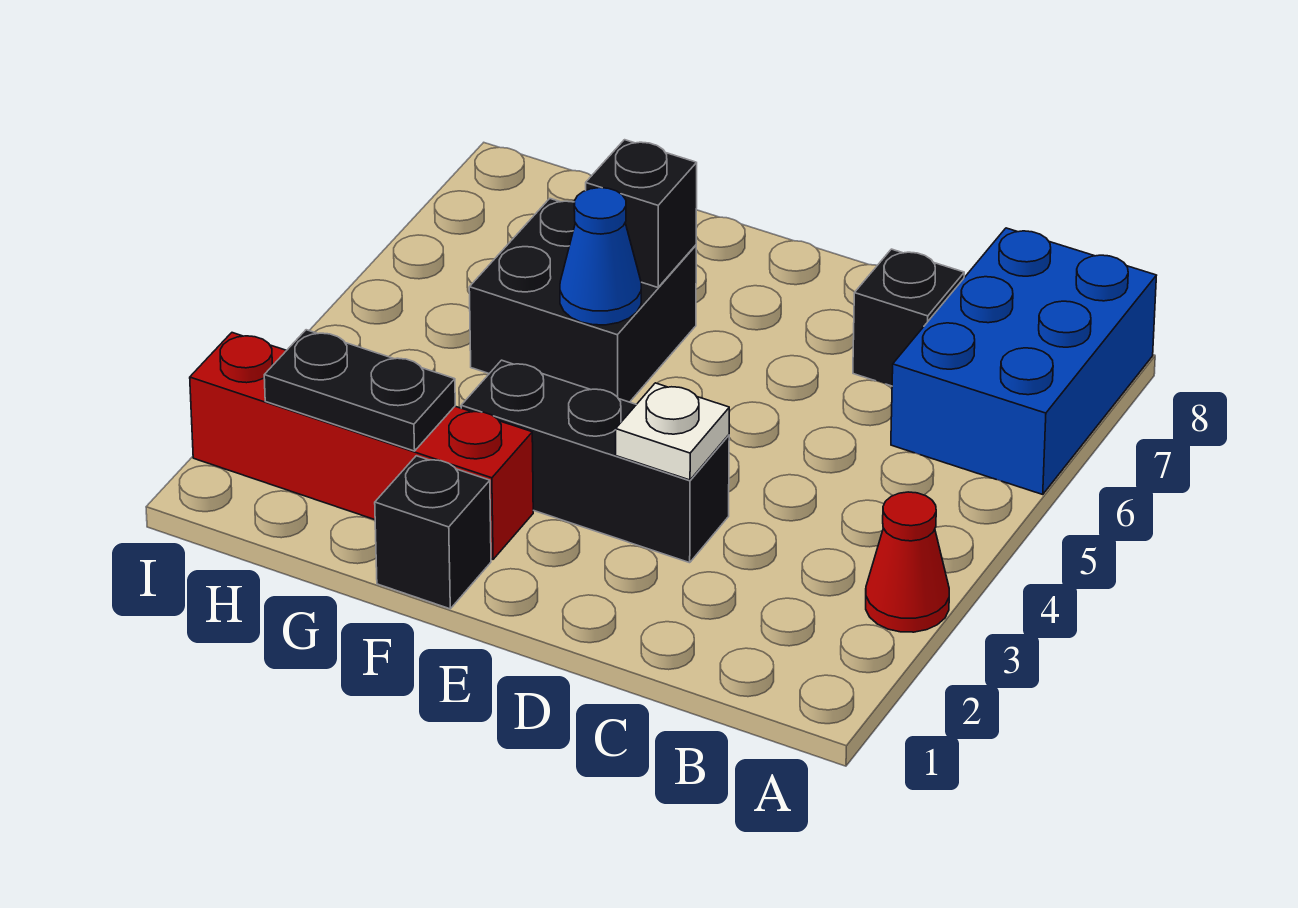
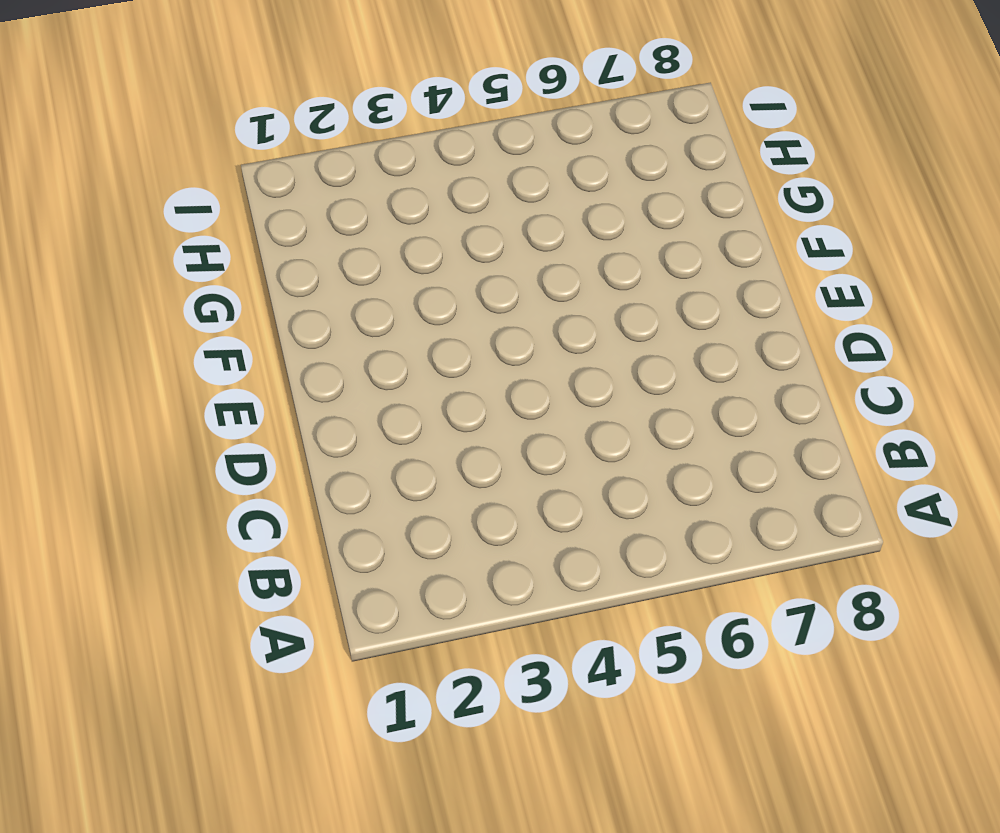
none -> red cone A3 level 1
none -> blue brick A6:B8 level 1

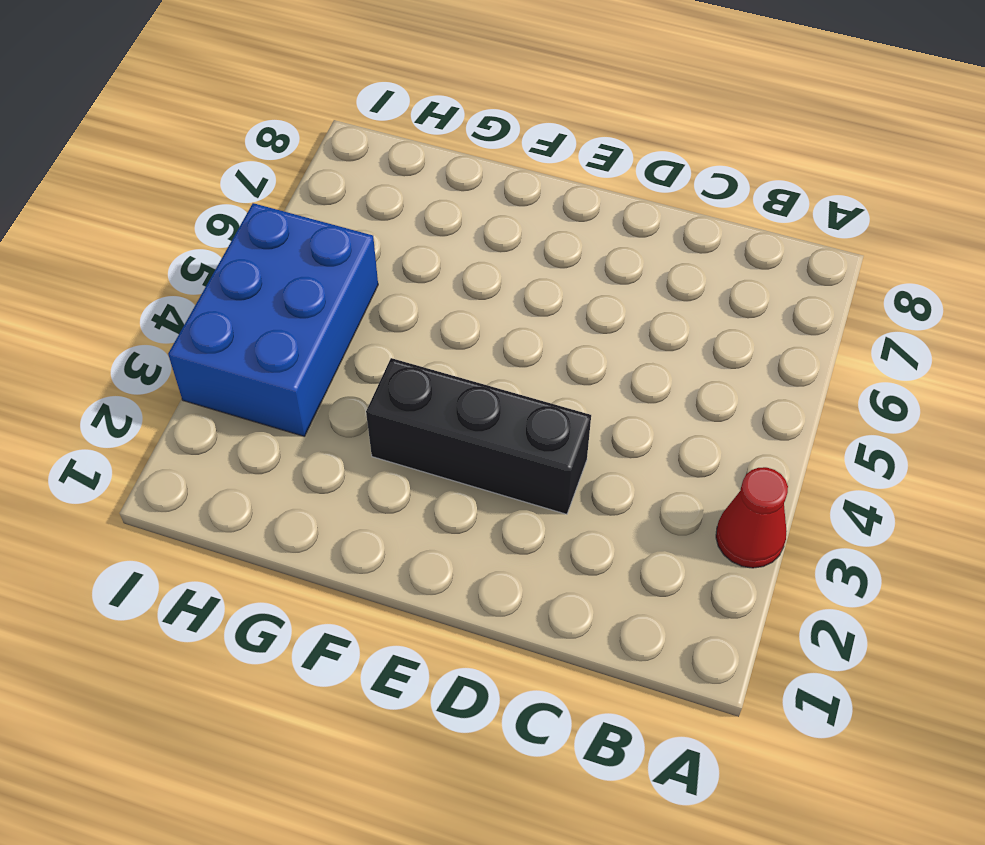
blue brick H3:I5 level 1 -> blue brick A6:B8 level 1
none -> black brick C7 level 1
none -> black brick F1 level 1

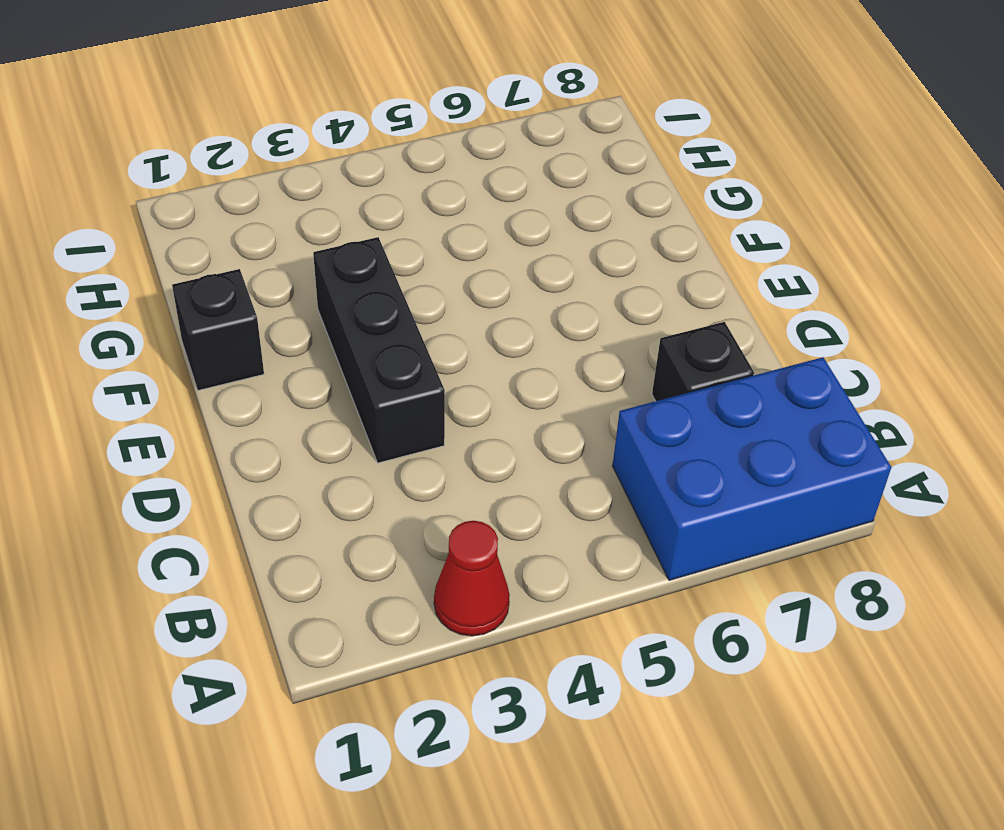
none -> red brick F2:I2 level 1
none -> black brick F5:G6 level 1

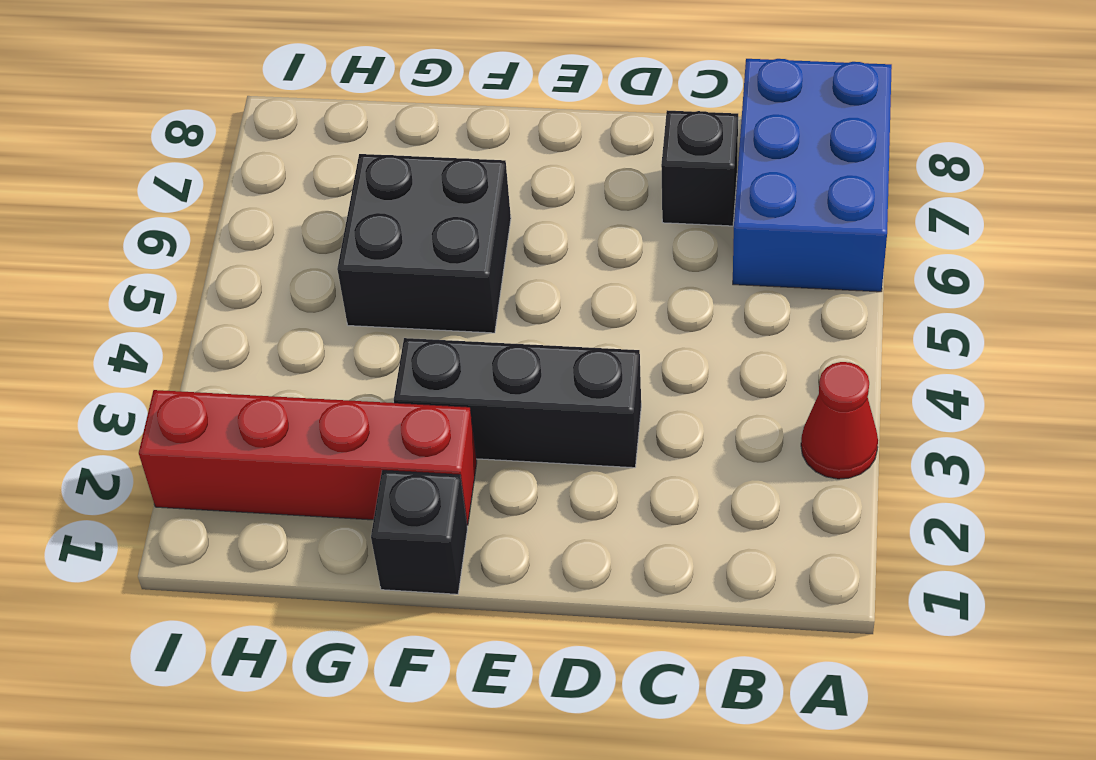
none -> white plate D3 level 2
none -> blue cone F5 level 2

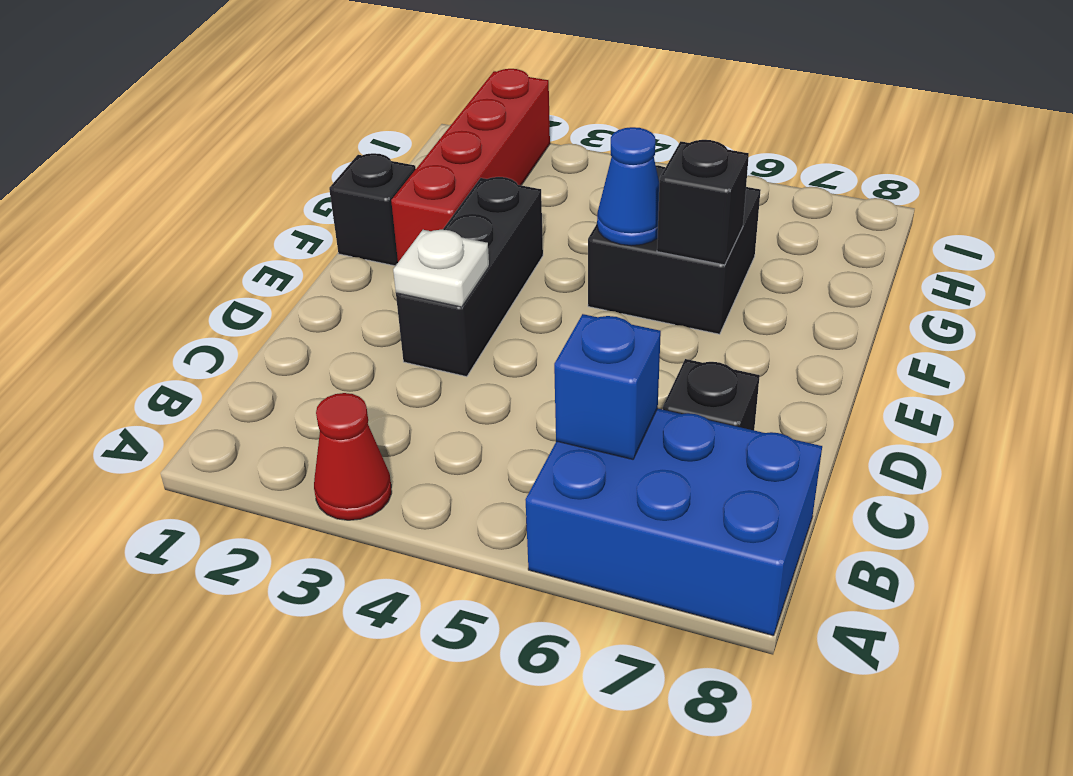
blue brick B6 level 2 -> none
none -> black plate G2:H2 level 2

